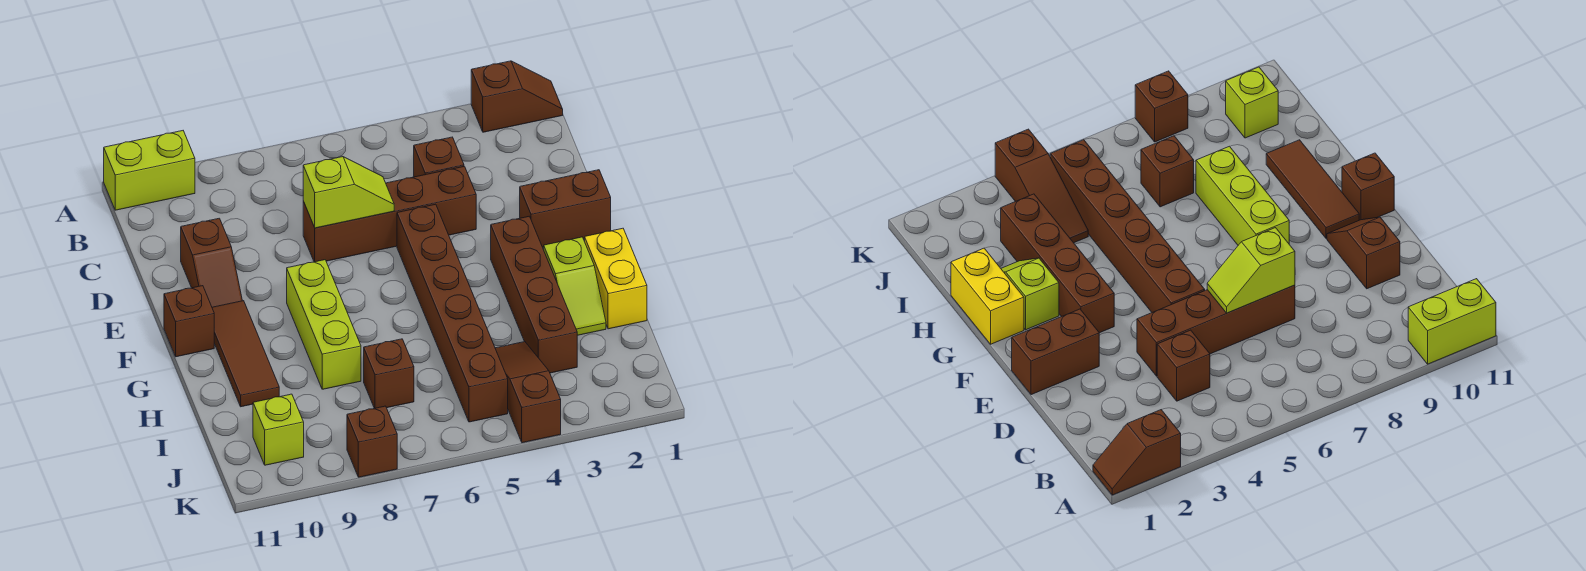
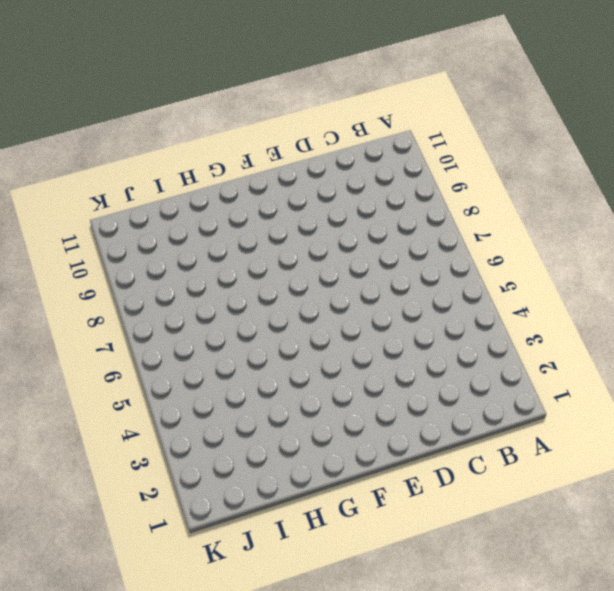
none -> brown slope A1:A2 level 1 top 2
none -> lime brick A10:A11 level 1
none -> brown brick C4 level 1

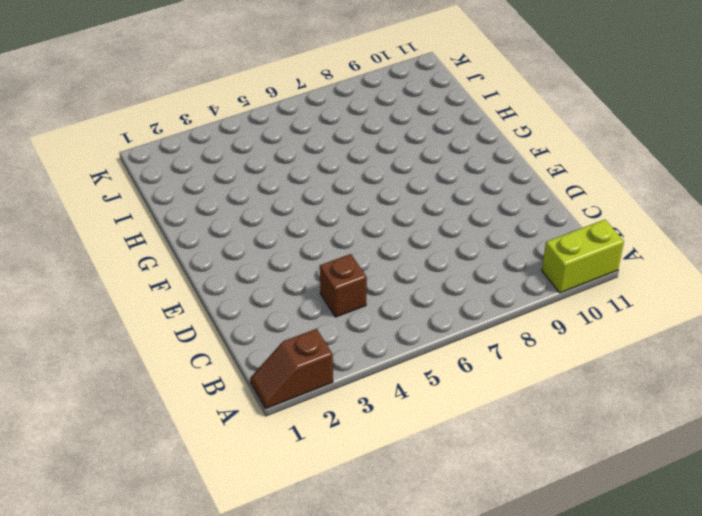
none -> brown brick D4:D7 level 1
none -> brown slope D10:E10 level 1 top D
none -> brown brick E1:E2 level 1

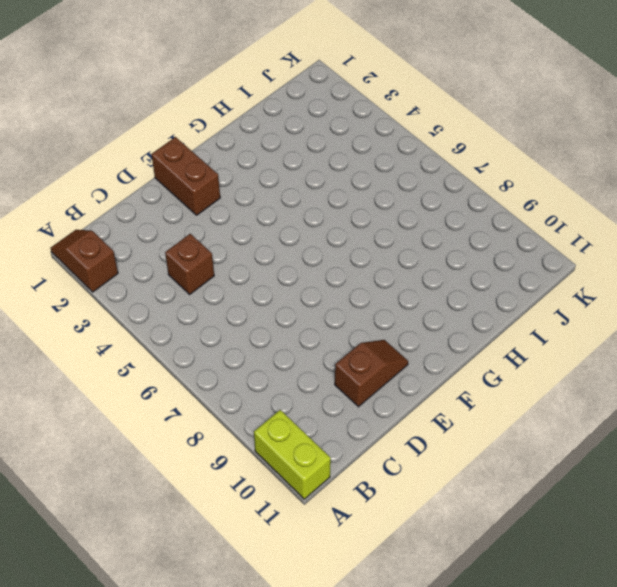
none -> brown brick D4:D7 level 1
none -> brown brick E5:J5 level 1
none -> brown brick F3:I3 level 1

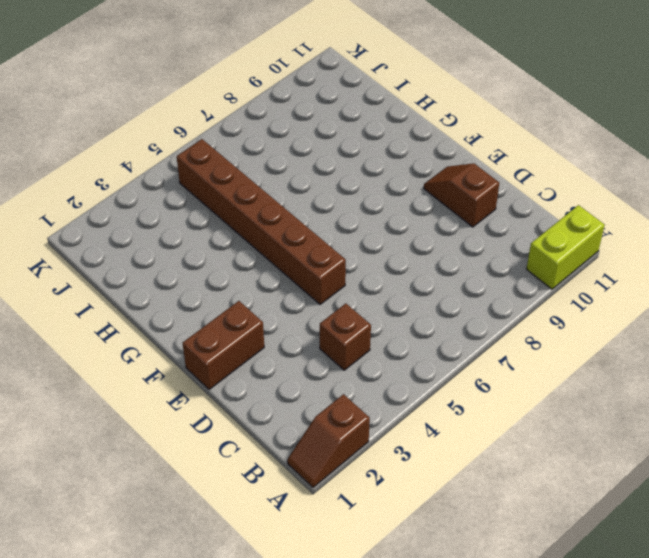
none -> brown brick D4:D7 level 1
none -> brown brick F3:I3 level 1
none -> lime brick F8:H8 level 1

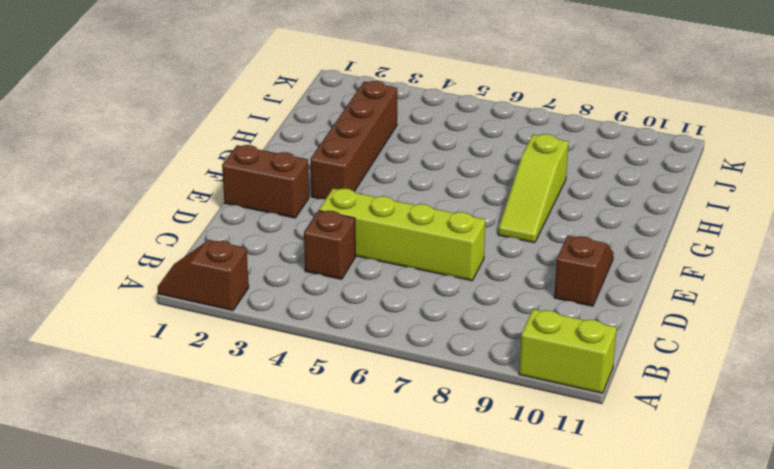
lime brick D4:D7 level 1 -> brown brick D4:D7 level 1
lime slope F8:H8 level 1 top H -> lime brick F8:H8 level 1
none -> brown brick E5:J5 level 1
none -> brown tile F10:H10 level 1
none -> brown brick F11 level 1

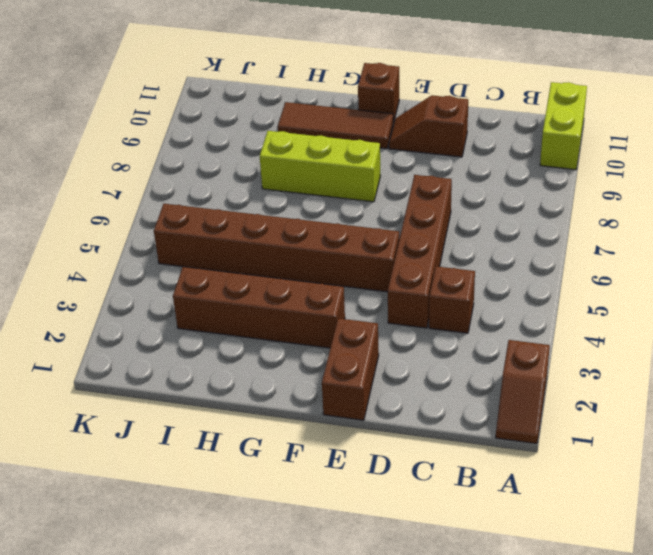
none -> yellow brick G1:H1 level 1
none -> lime slope G2:H2 level 1 top G
none -> brown slope I4:K4 level 1 top K

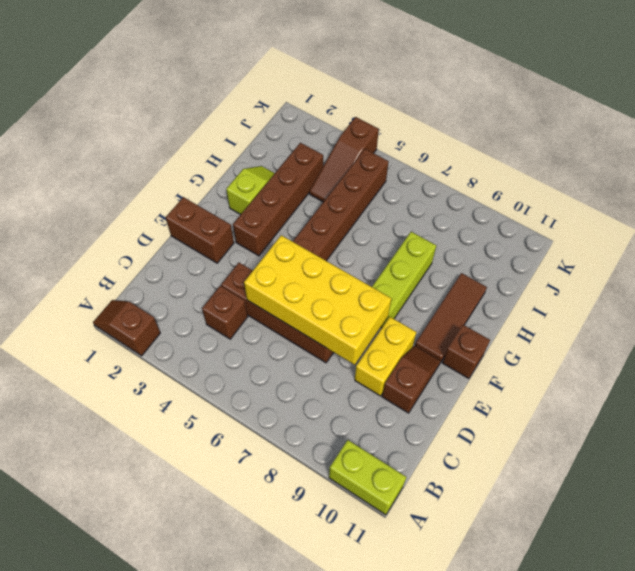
yellow brick D5:E8 level 2 -> lime slope D6:D7 level 2 top 7
yellow brick D9:E9 level 1 -> yellow brick G1:H1 level 1
none -> brown brick I7 level 1
none -> lime brick J10 level 1
none -> brown brick K8 level 1

